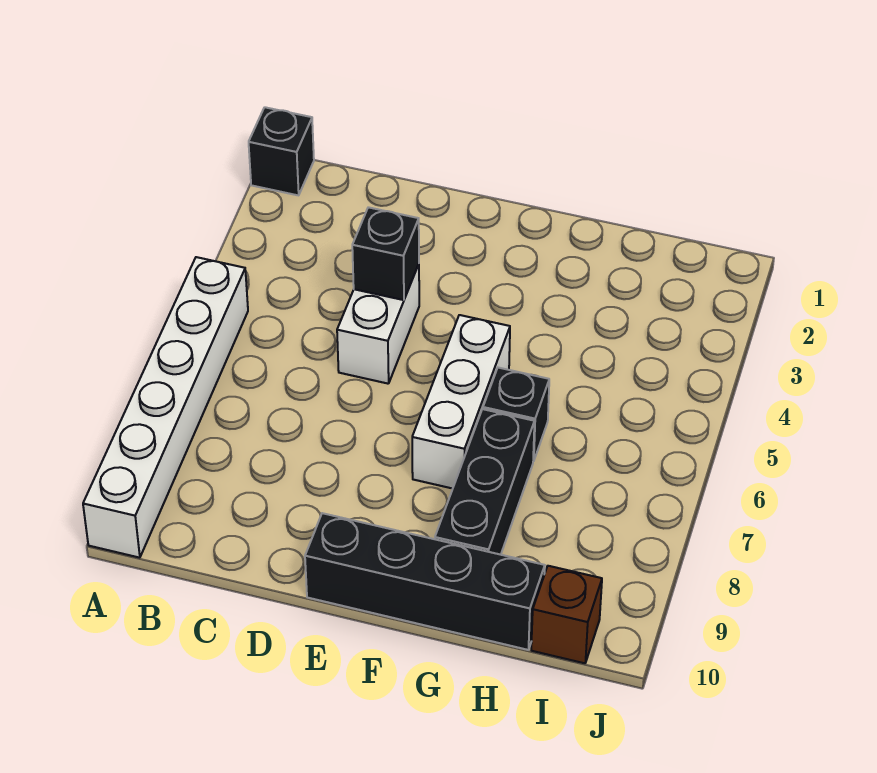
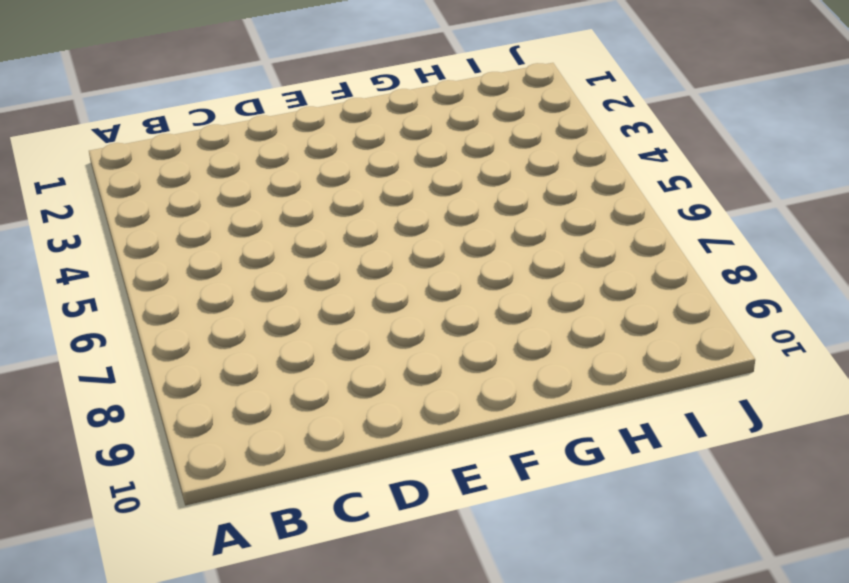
none -> black brick A1 level 1
none -> white brick A5:A10 level 1

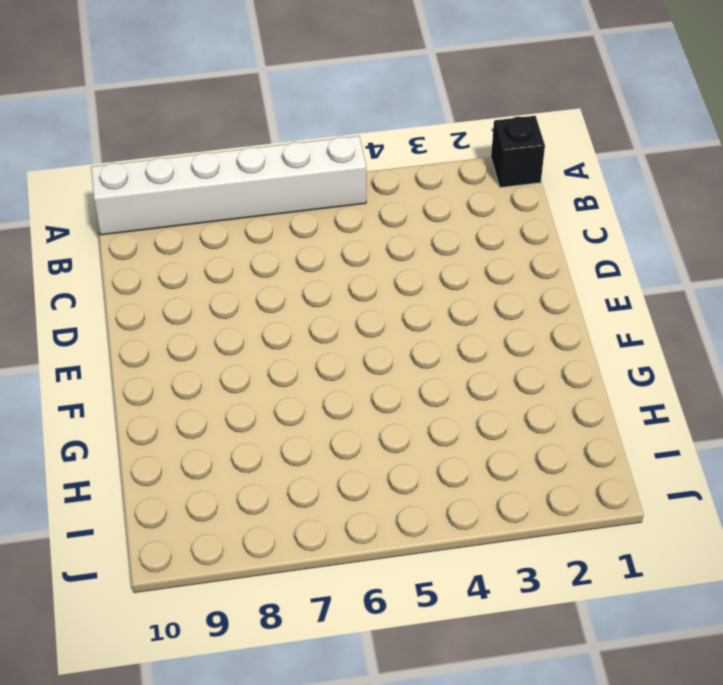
none -> white brick D4:D5 level 1
none -> black brick E10:H10 level 1

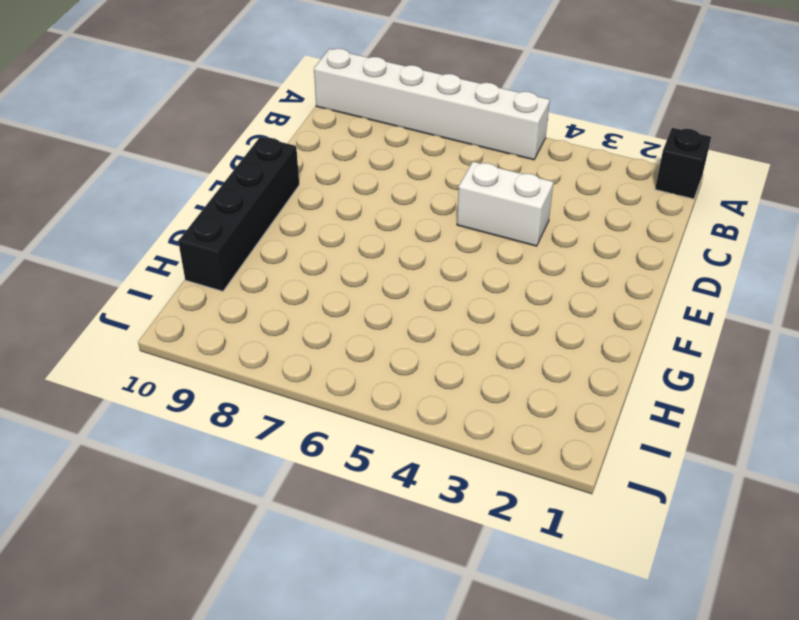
none -> white brick F5:F7 level 1
none -> black brick G6 level 1

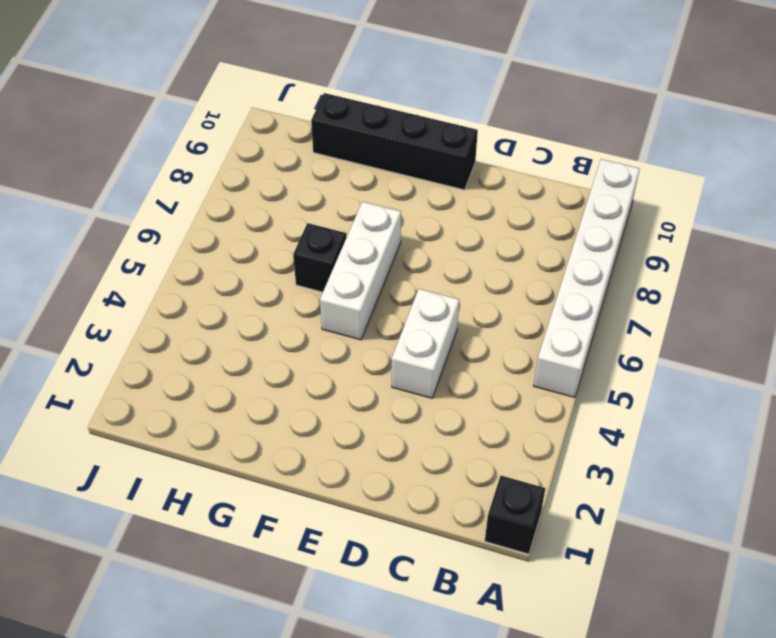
none -> black brick G7:G9 level 1
none -> brown brick I10 level 1

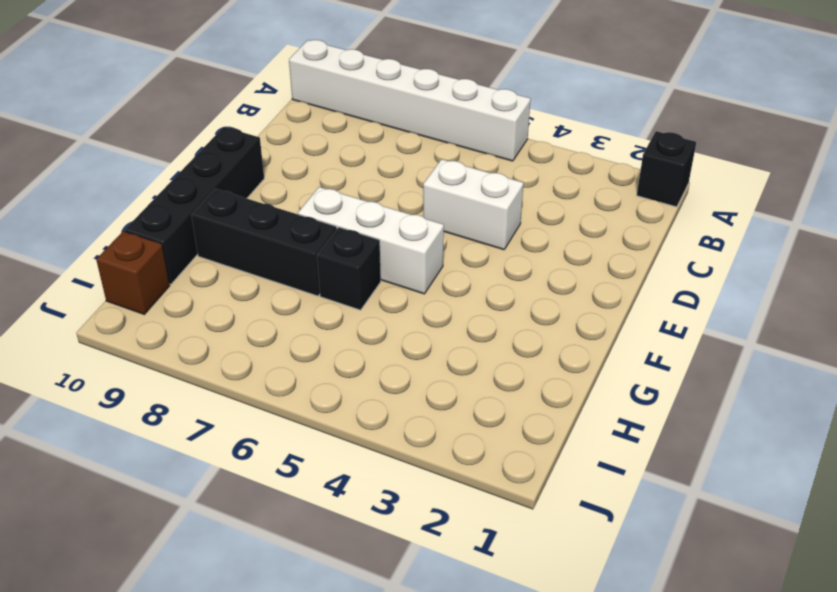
none -> black brick D4 level 2

